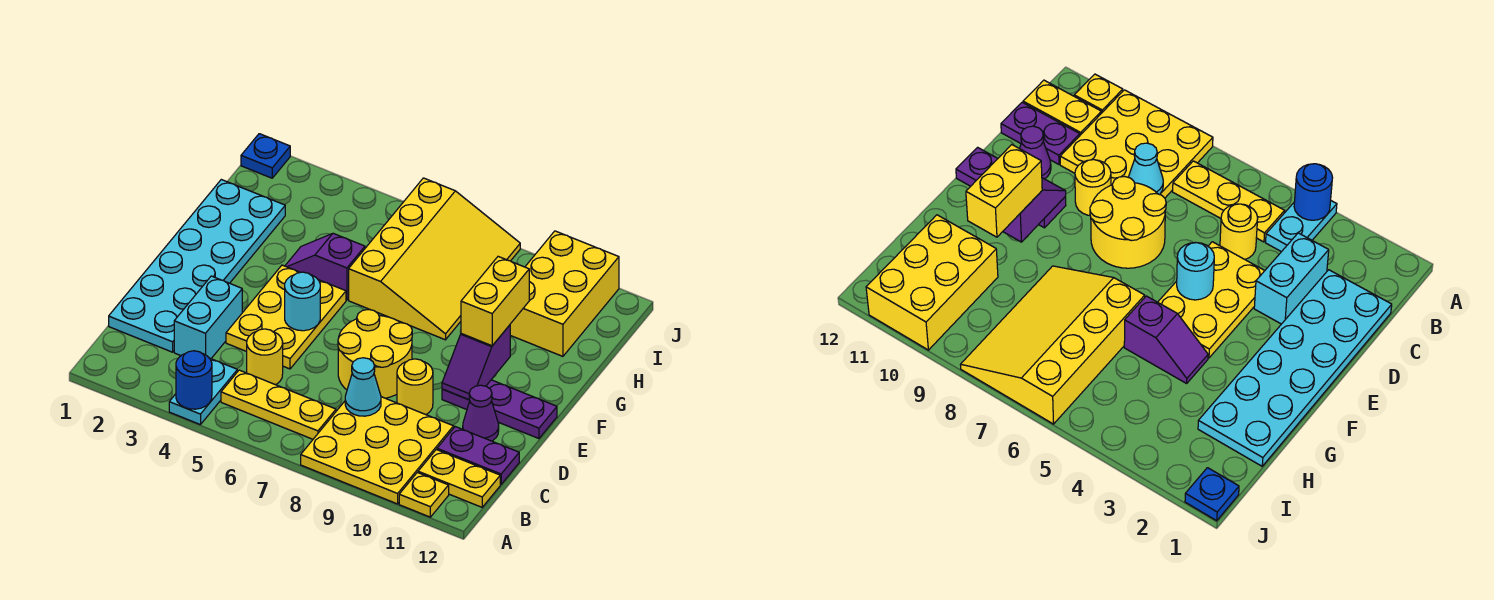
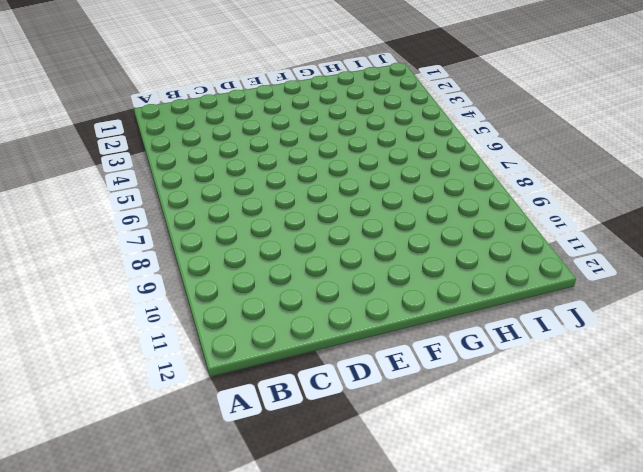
none -> cyan plate A4:B4 level 1
none -> yellow plate A8:C10 level 1
none -> yellow plate A11 level 1

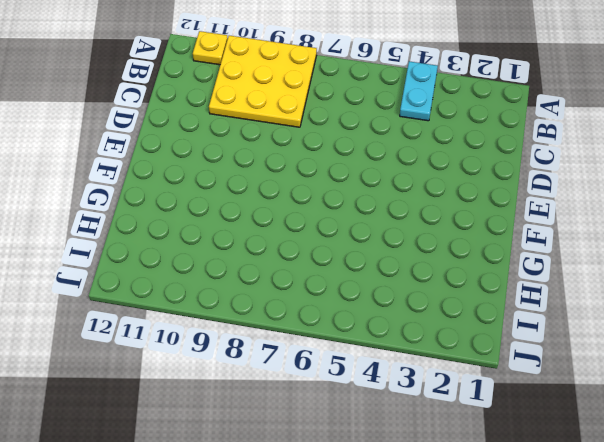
none -> yellow plate B5:B7 level 1
none -> yellow plate B11:B12 level 1
none -> cyan plate C1:H2 level 1

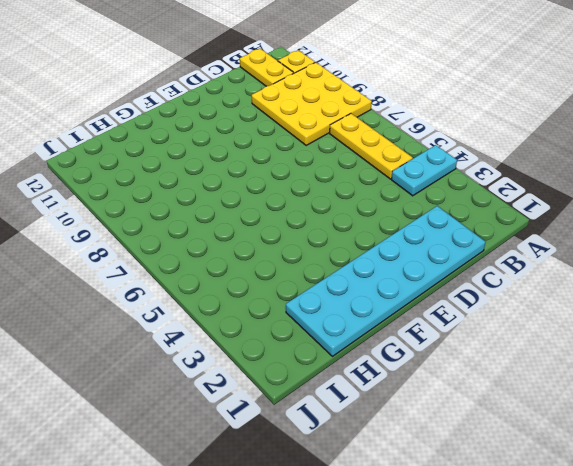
none -> cyan brick C3:D3 level 1
none -> yellow round brick C5 level 1
none -> purple plate C11:C12 level 1

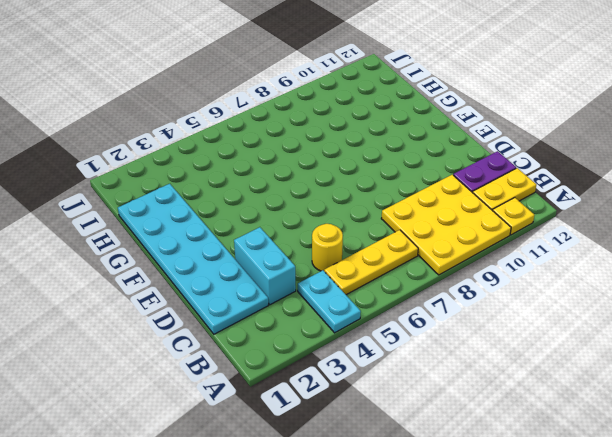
none -> yellow plate D4:F5 level 1
none -> yellow round brick D7:E8 level 1
none -> yellow round brick D9 level 1

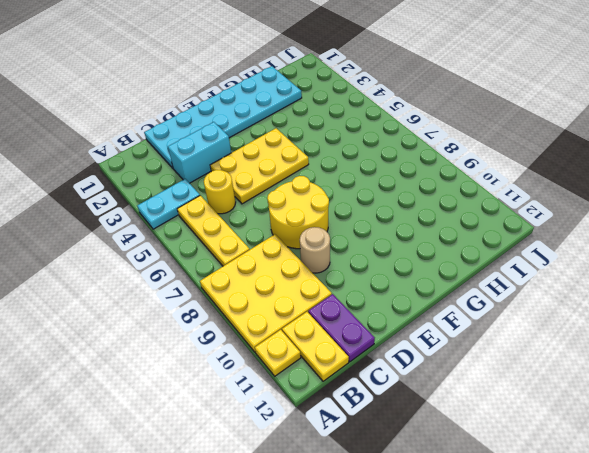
tan round brick D9 level 1 -> yellow round brick D9 level 1
none -> purple cone D11 level 1
none -> purple plate E10:E12 level 1
none -> purple slope G4:G5 level 1 top 5

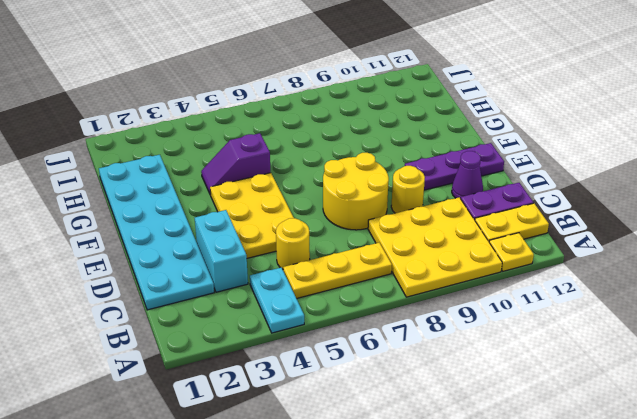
none -> yellow slope G6:J8 level 1 top 6
none -> yellow brick H10:J11 level 1
none -> blue plate J1 level 1

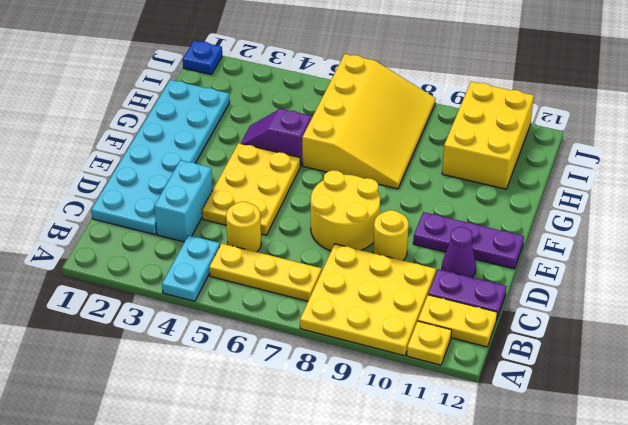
none -> blue round brick A4 level 2
none -> cyan cone C8 level 2
none -> cyan round brick E5 level 2

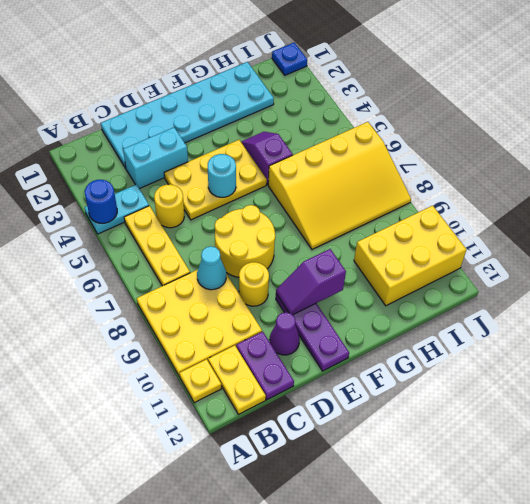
none -> yellow brick F10:G10 level 3

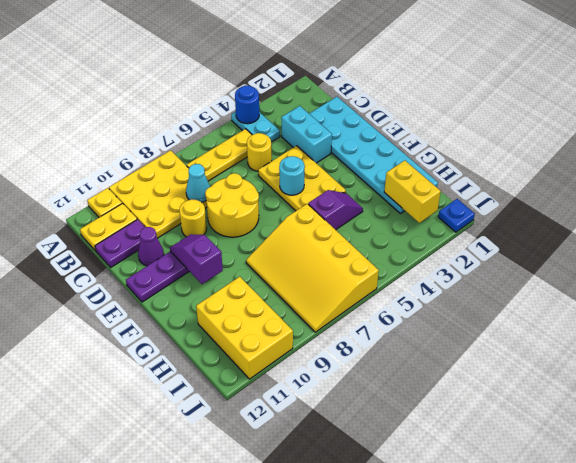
yellow brick H2:I2 level 2 -> yellow brick F10:G10 level 3

